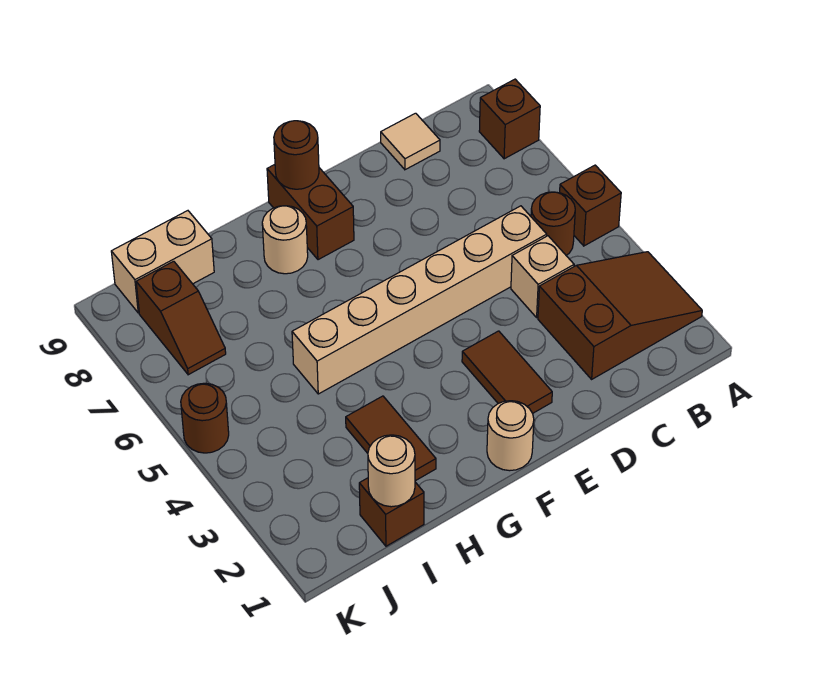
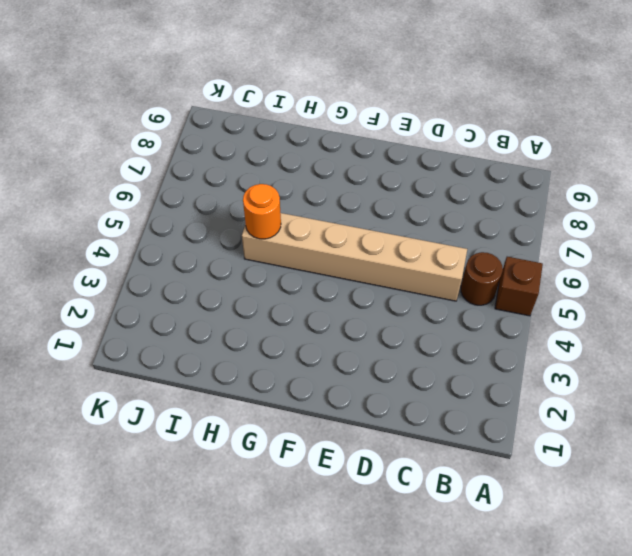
orange round brick H5 level 2 -> none
none -> brown slope A2:C3 level 1 top C
none -> brown brick A8 level 1
none -> tan brick C4 level 1

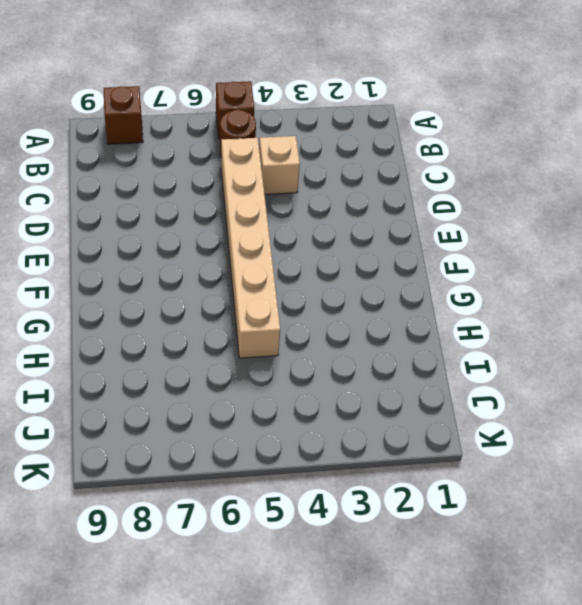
none -> brown slope A2:C3 level 1 top C
none -> tan tile C9 level 1
none -> brown tile E2:E3 level 1

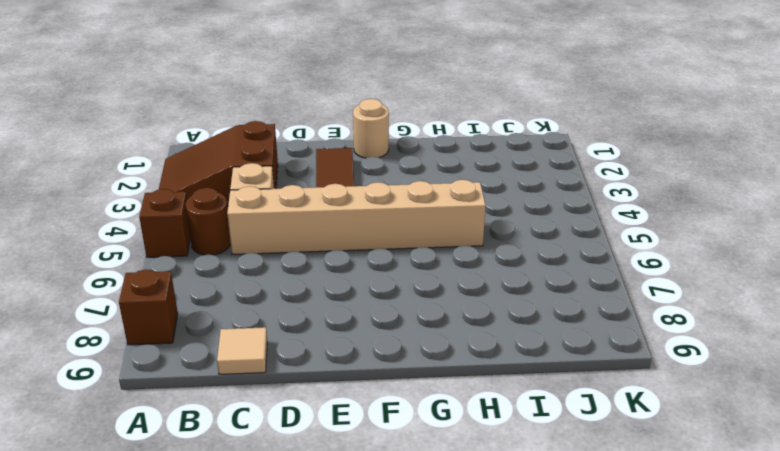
none -> brown brick F8:F9 level 1
none -> tan round brick G8 level 1
none -> brown tile H2:H3 level 1

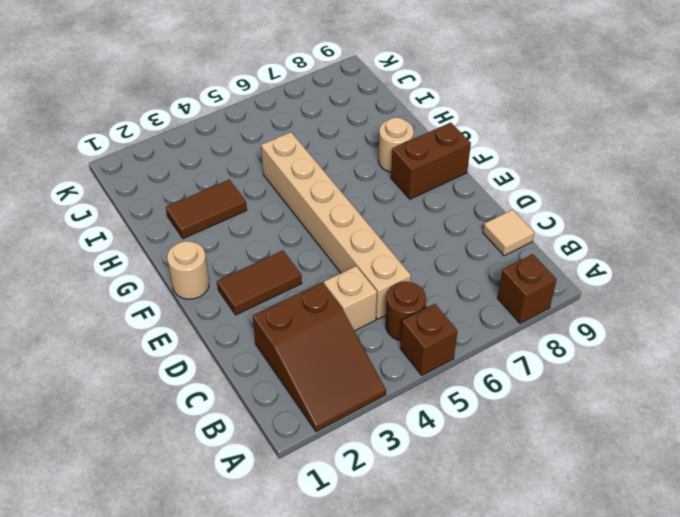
none -> brown brick I1 level 1
none -> tan brick I9:J9 level 1
none -> brown slope J7:J8 level 1 top 8

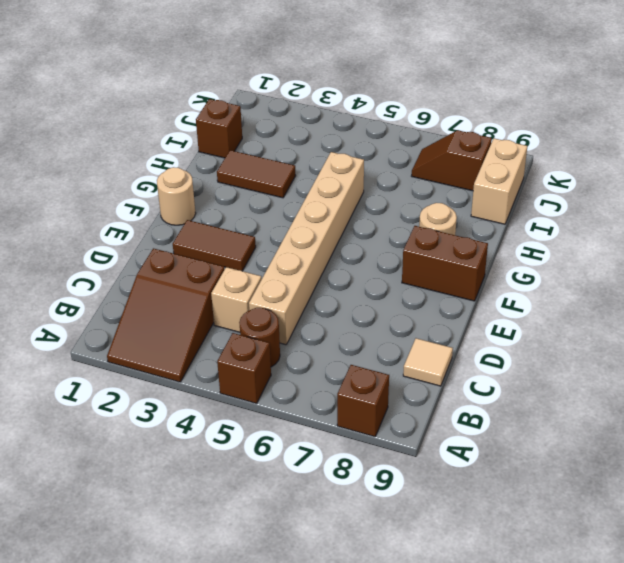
none -> brown round brick K5 level 1
none -> brown round brick F9 level 2
none -> tan round brick I1 level 2

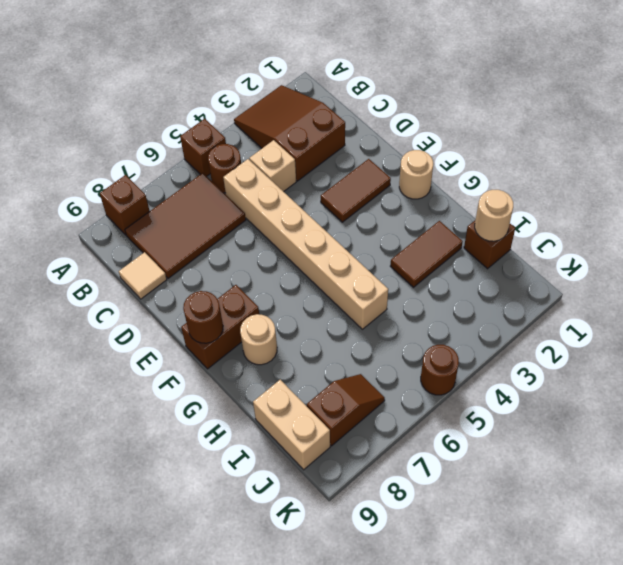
brown tile B6:C8 level 1 -> none

